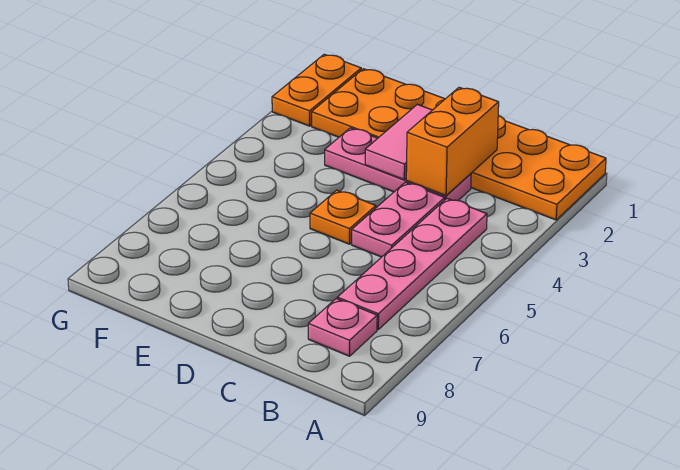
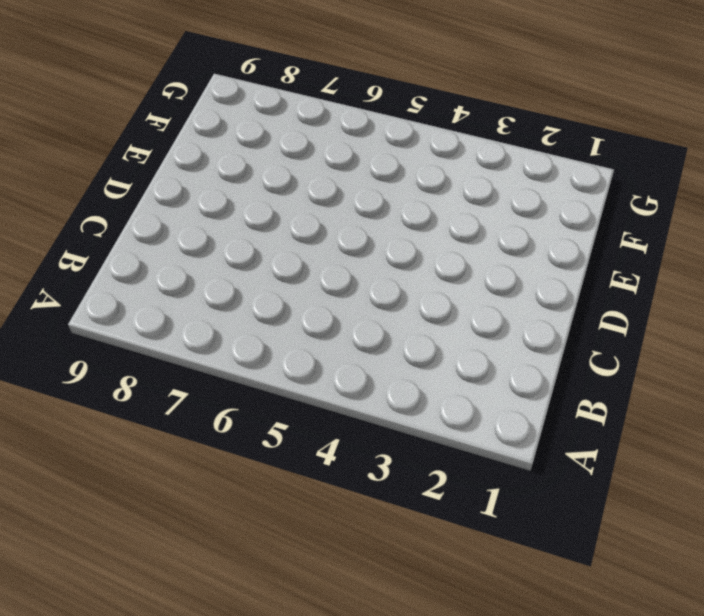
none -> orange plate A1:F2 level 1
none -> pink plate B4:B7 level 1

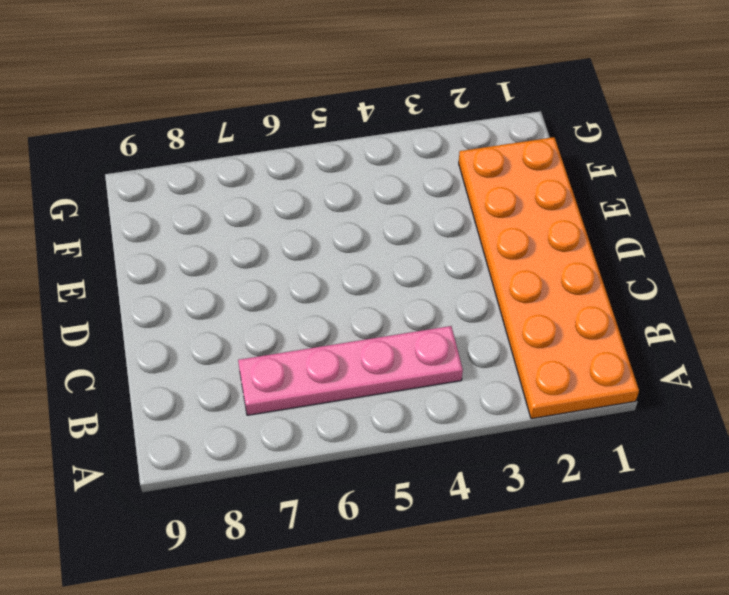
none -> pink plate B8 level 1
none -> pink plate C3:E3 level 1

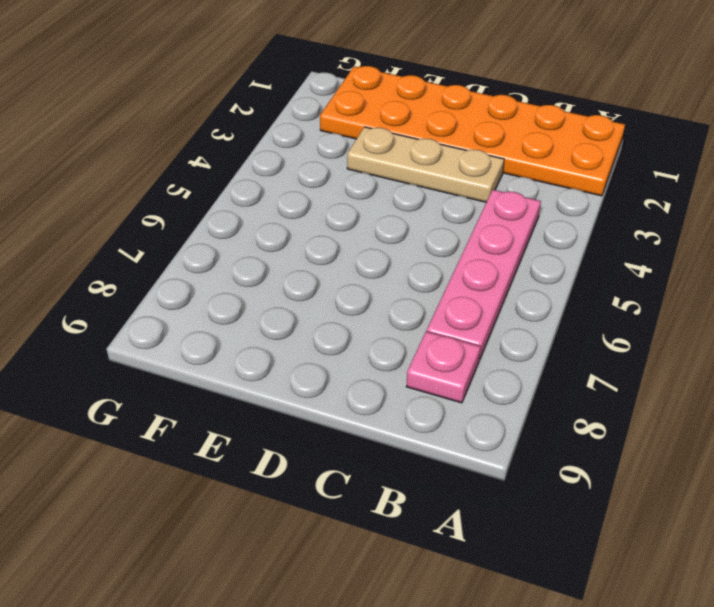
tan plate C3:E3 level 1 -> pink plate C3:E3 level 1
none -> pink plate C4:C5 level 1
none -> orange plate D5 level 1

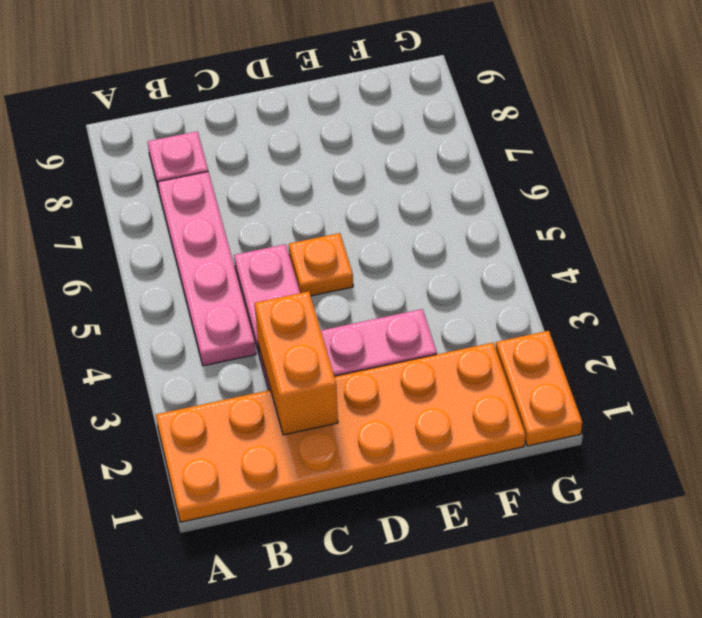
none -> pink tile D2:D3 level 2

